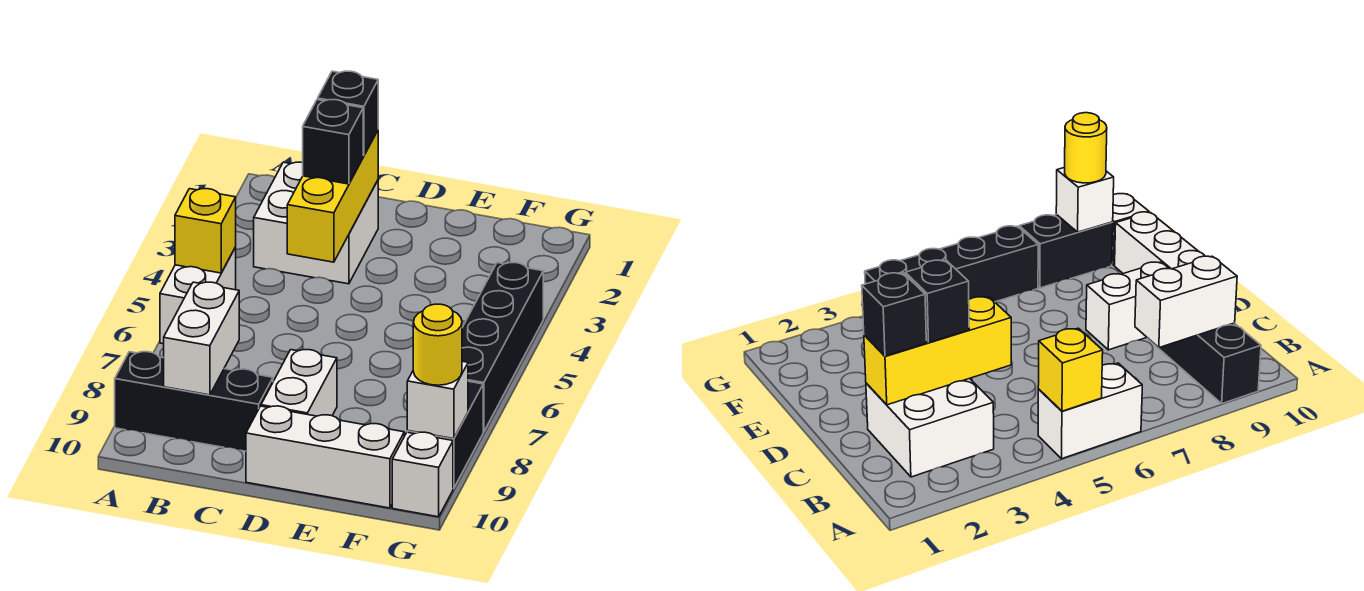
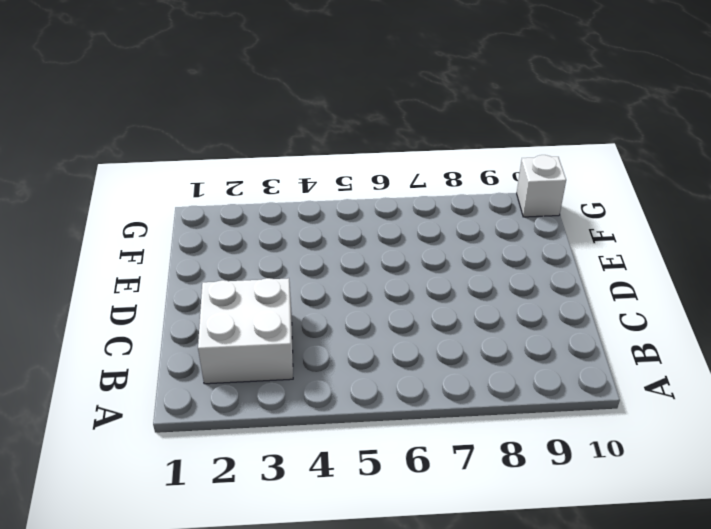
none -> white brick A5:A6 level 1
none -> black brick A9:C9 level 1
none -> white brick D8:D9 level 1

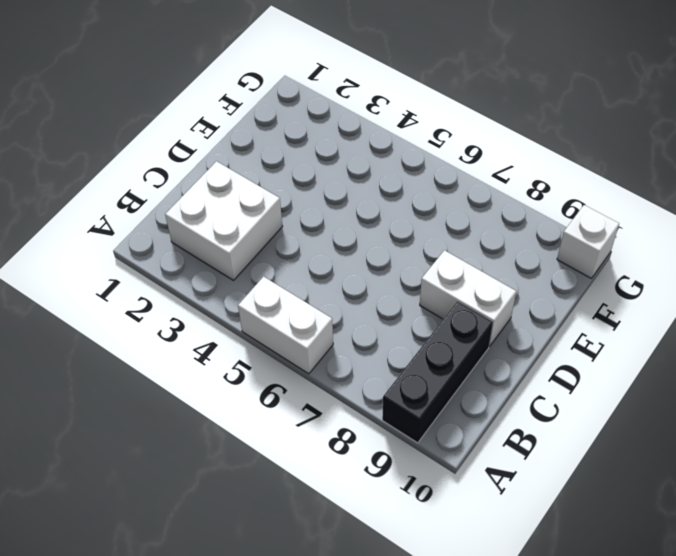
none -> white brick D10:F10 level 1
none -> black brick G4:G7 level 1
none -> black brick G8:G9 level 1

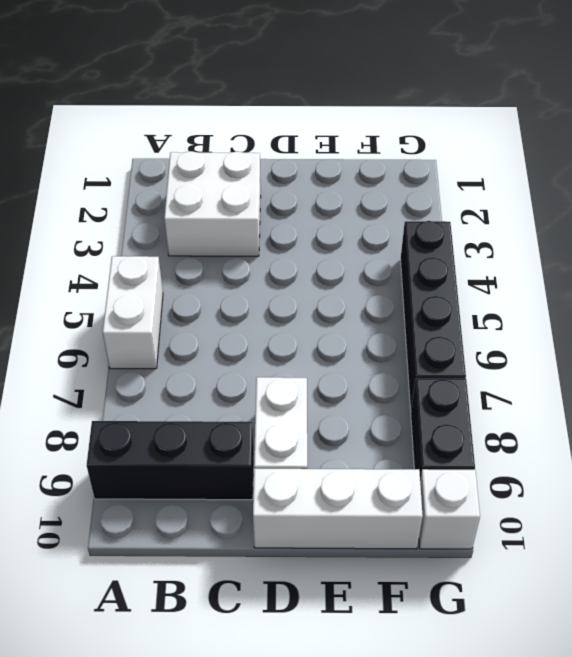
none -> yellow brick A5 level 2
none -> white brick B8:B9 level 2
none -> yellow brick C2:C4 level 2

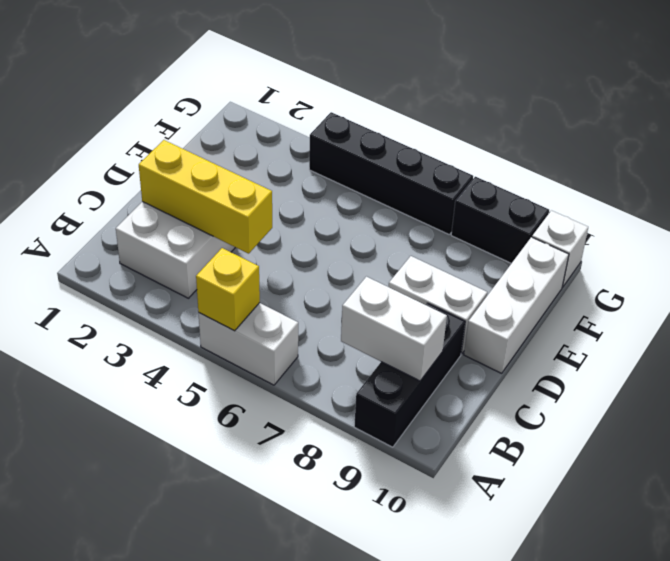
none -> white brick G9 level 2
none -> black brick C2 level 3
none -> black brick C3 level 3

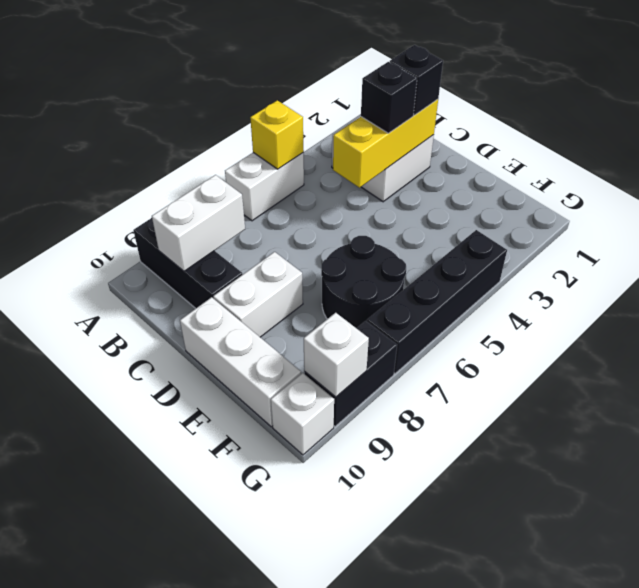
black round brick E6:F7 level 1 -> none
none -> yellow round brick G9 level 3

